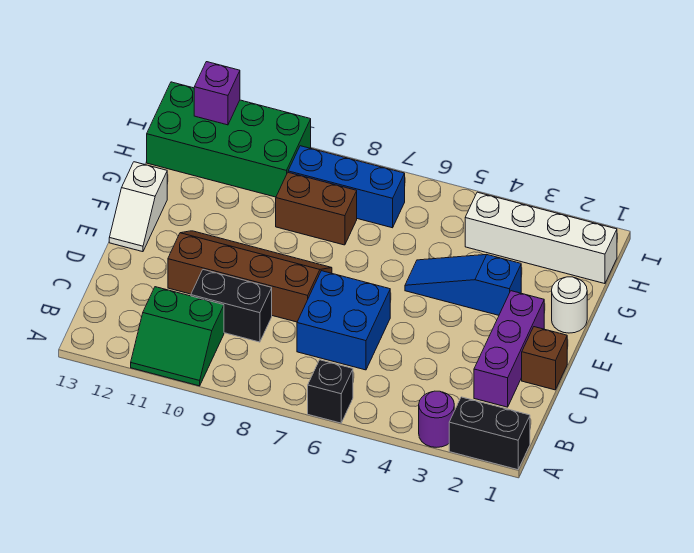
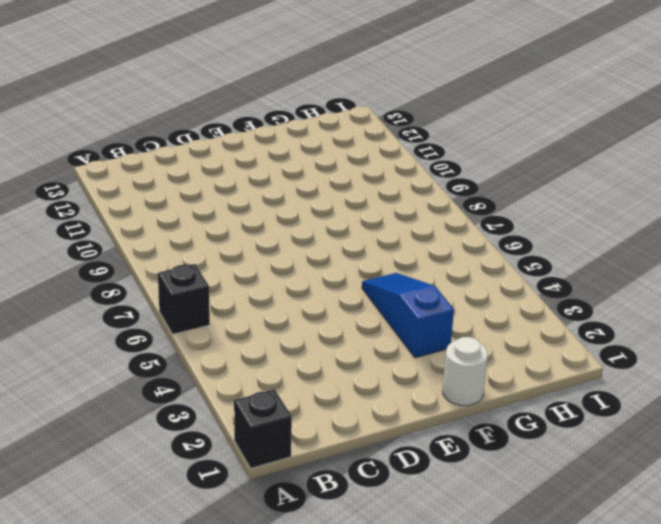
black brick A1 level 1 -> black brick A1:A2 level 1
none -> purple round brick A3 level 1
none -> green slope A10:B11 level 1 top B
none -> purple brick C2:E2 level 1

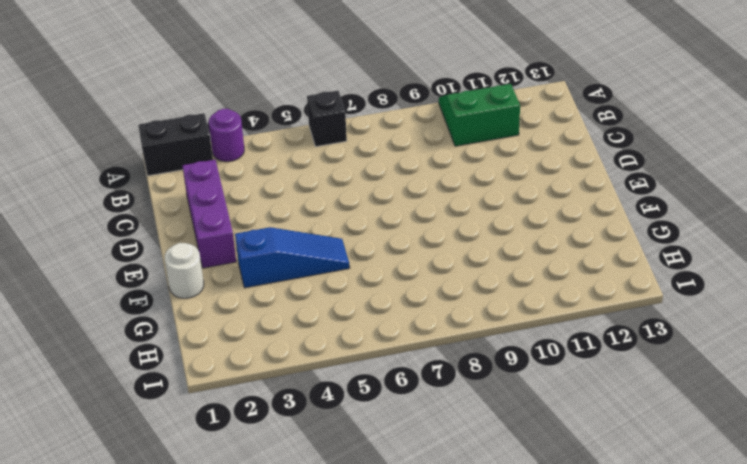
none -> blue brick C6:D7 level 1
none -> black brick C9:C10 level 1
none -> brown brick D1 level 1

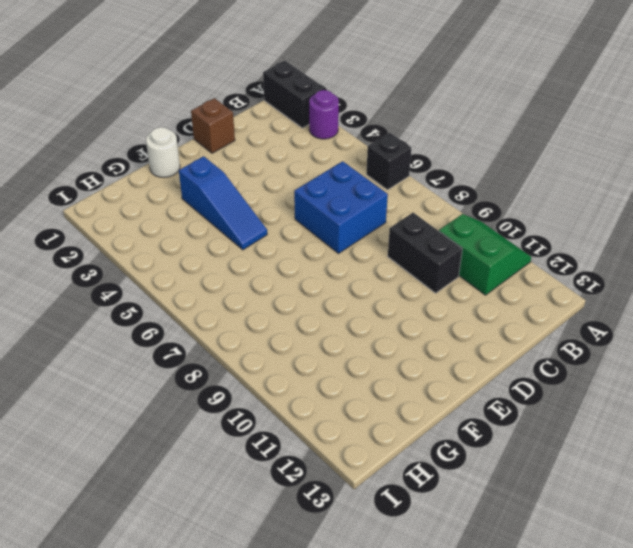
none -> purple brick C2:E2 level 1
none -> brown slope D8:E11 level 1 top D
none -> white slope E13:F13 level 1 top F

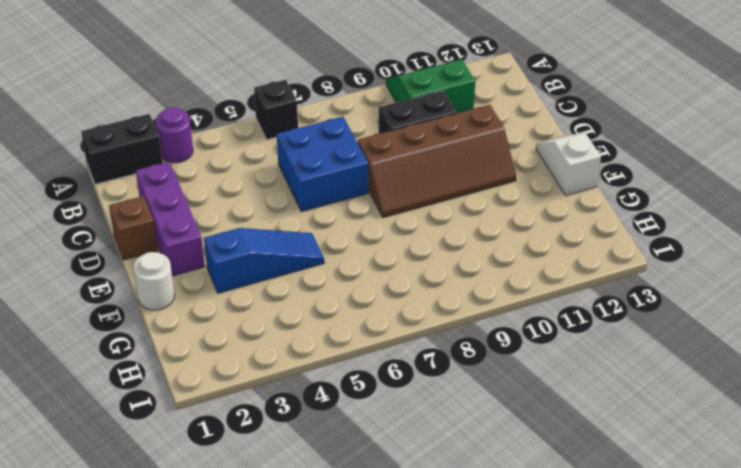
none -> brown brick G8:G9 level 1
none -> white brick H1:H4 level 1
none -> blue brick H7:H9 level 1

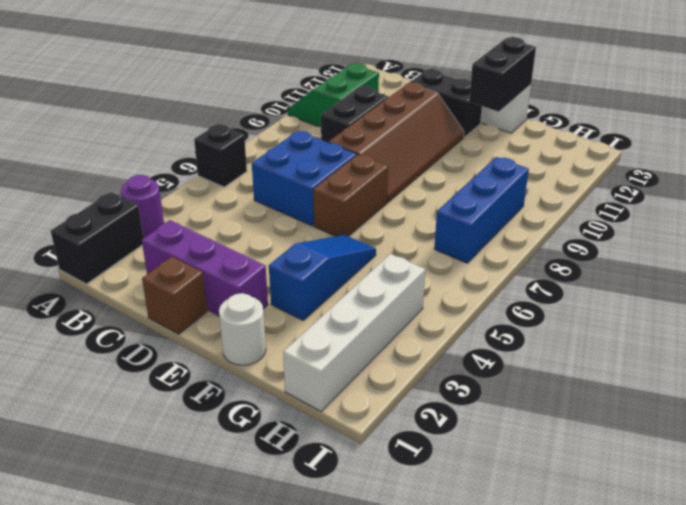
black brick D12:E12 level 1 -> none
brown brick E6:E7 level 1 -> brown brick G8:G9 level 1
black brick F12:F13 level 2 -> none
none -> green brick H10:I13 level 1
none -> purple brick I12 level 2

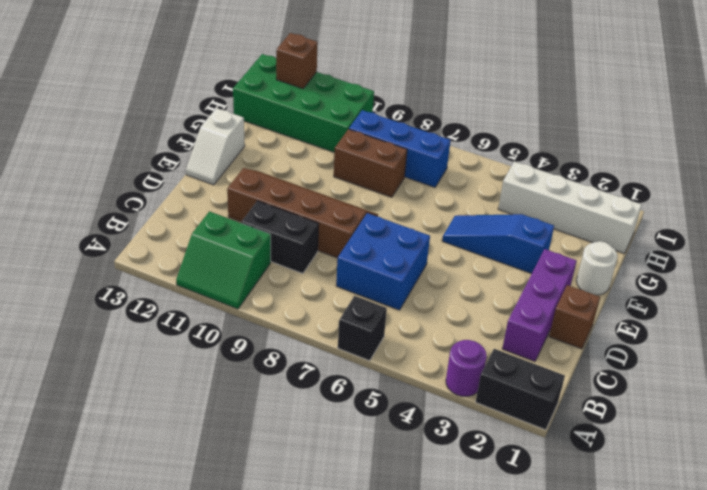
brown brick I12 level 2 -> purple brick I12 level 2

